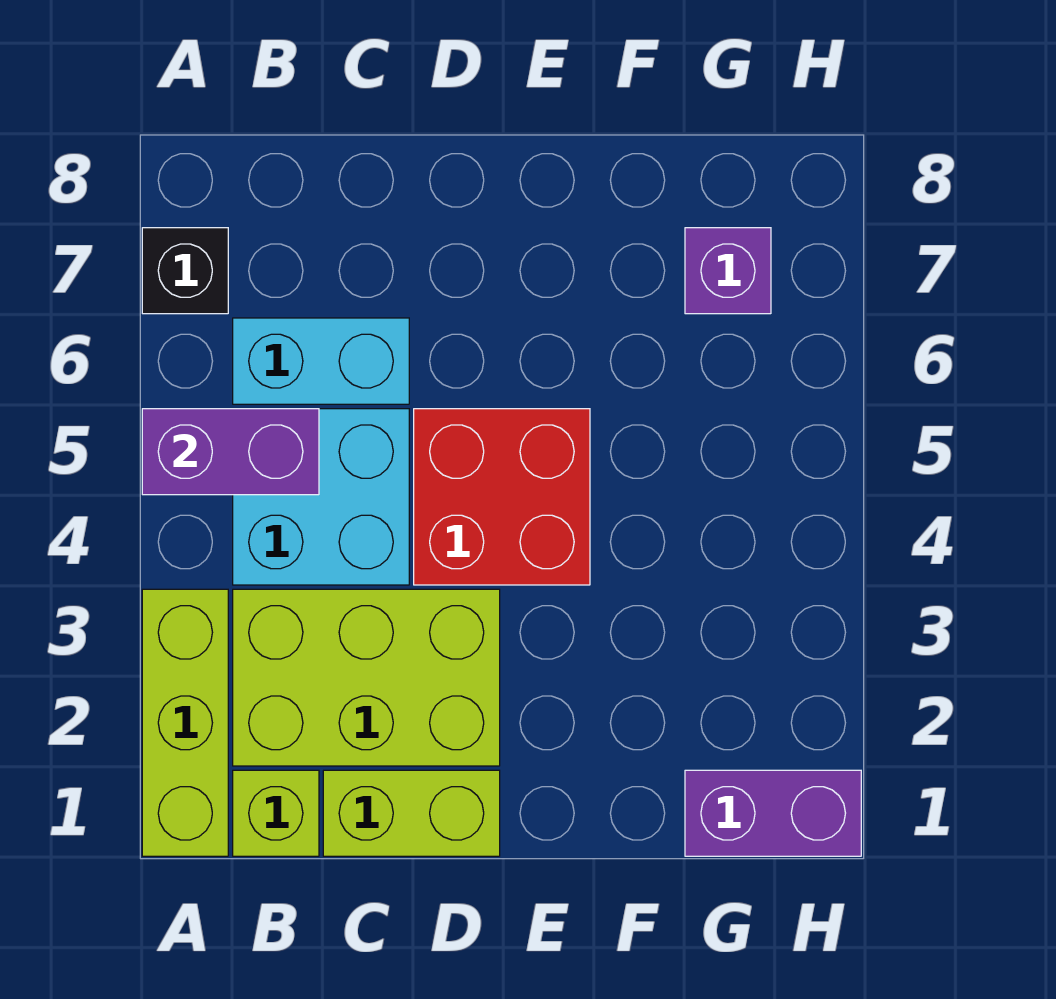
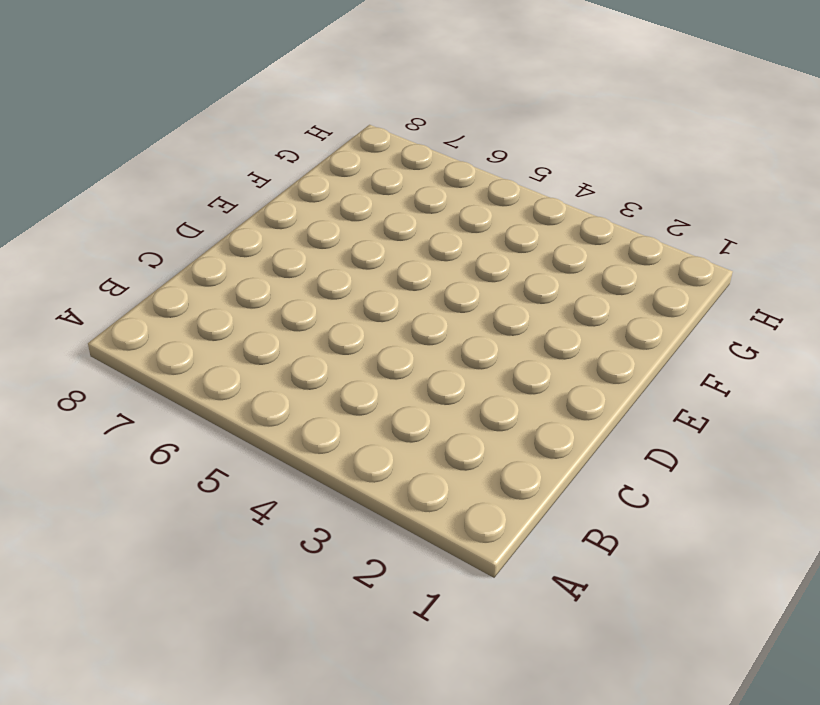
none -> lime brick A1:A3 level 1
none -> black brick A7 level 1

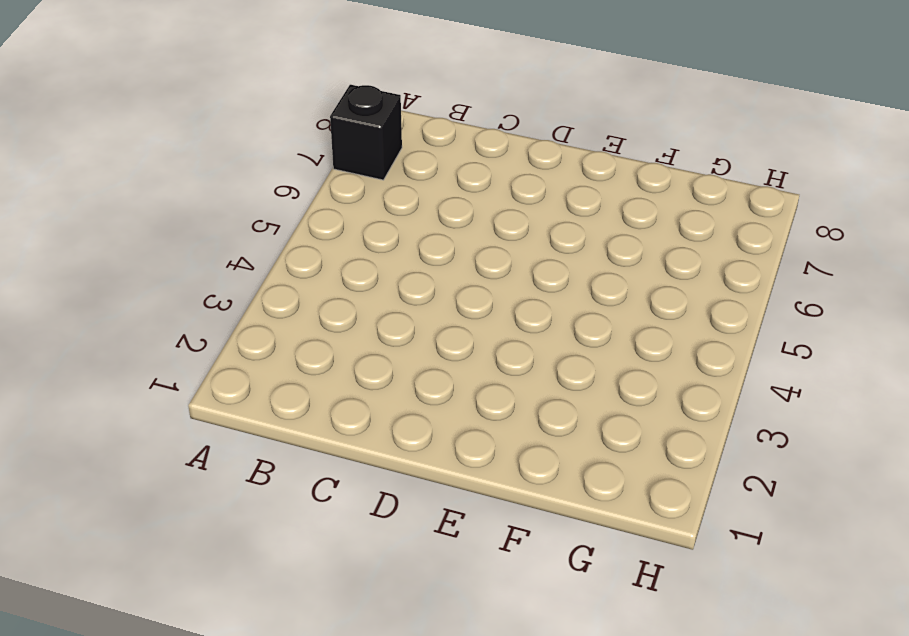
none -> lime brick A1:A3 level 1
none -> lime brick B1 level 1

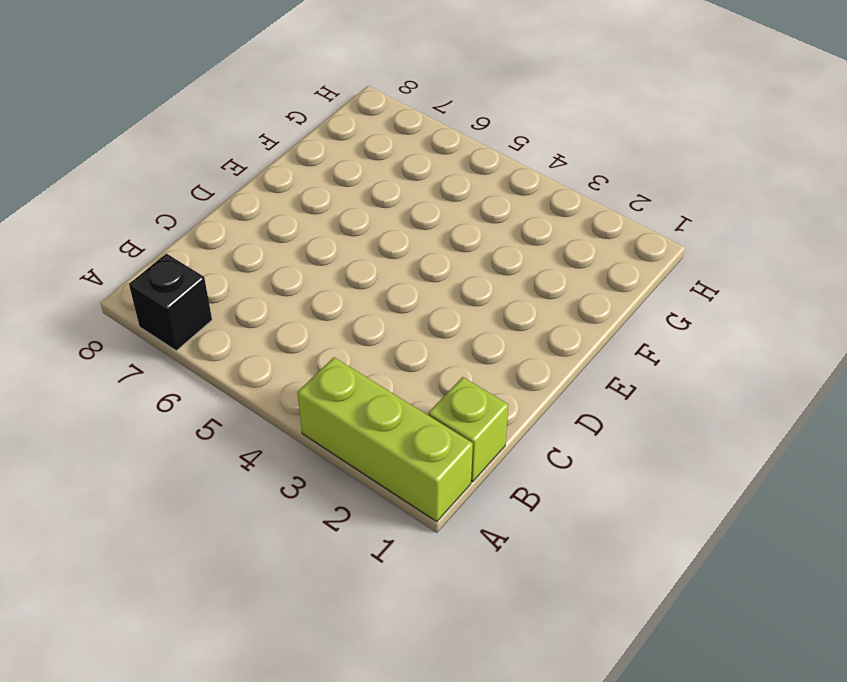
none -> lime brick B2:D3 level 1
none -> cyan brick B4:C5 level 1

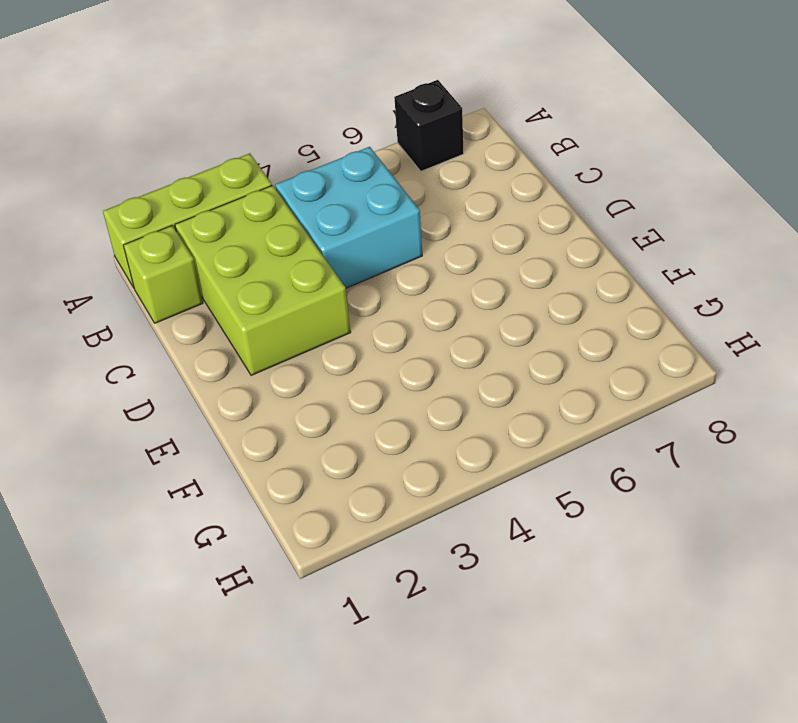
none -> cyan brick B6:C6 level 1
none -> lime brick C1:D1 level 1

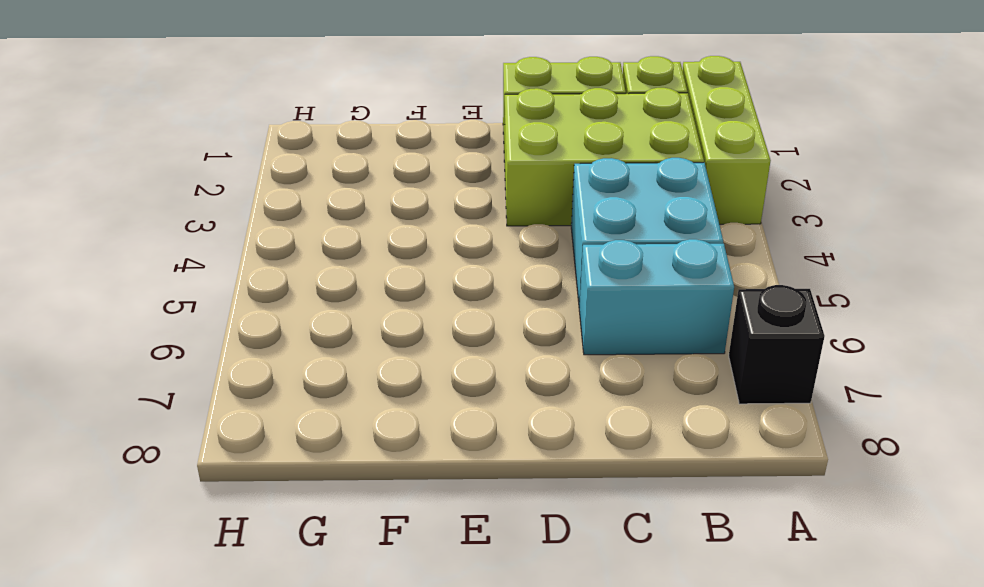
none -> red brick D4:E5 level 1
none -> purple brick G1:H1 level 1

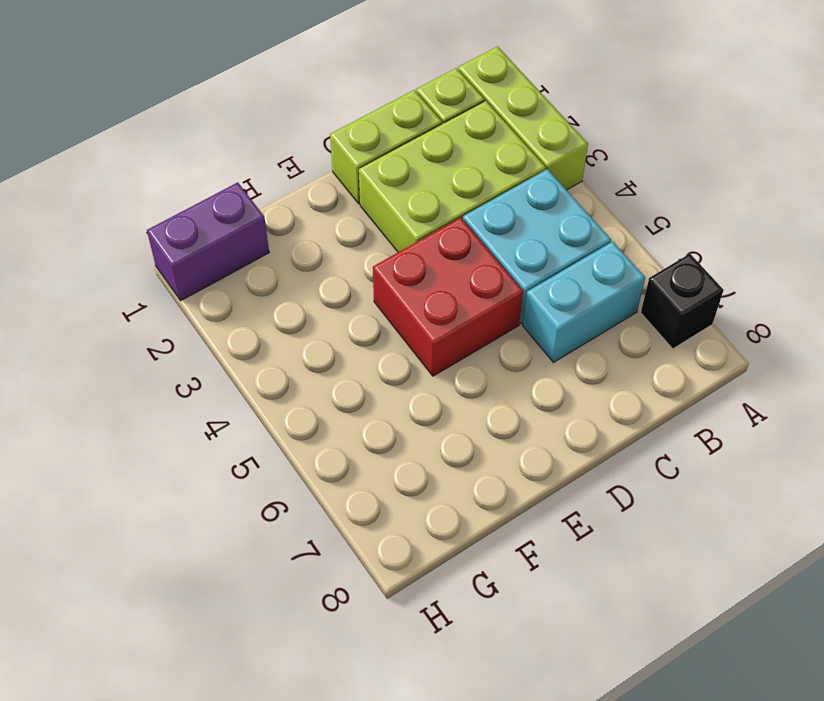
none -> purple brick G7 level 1
none -> purple brick A5:B5 level 2

